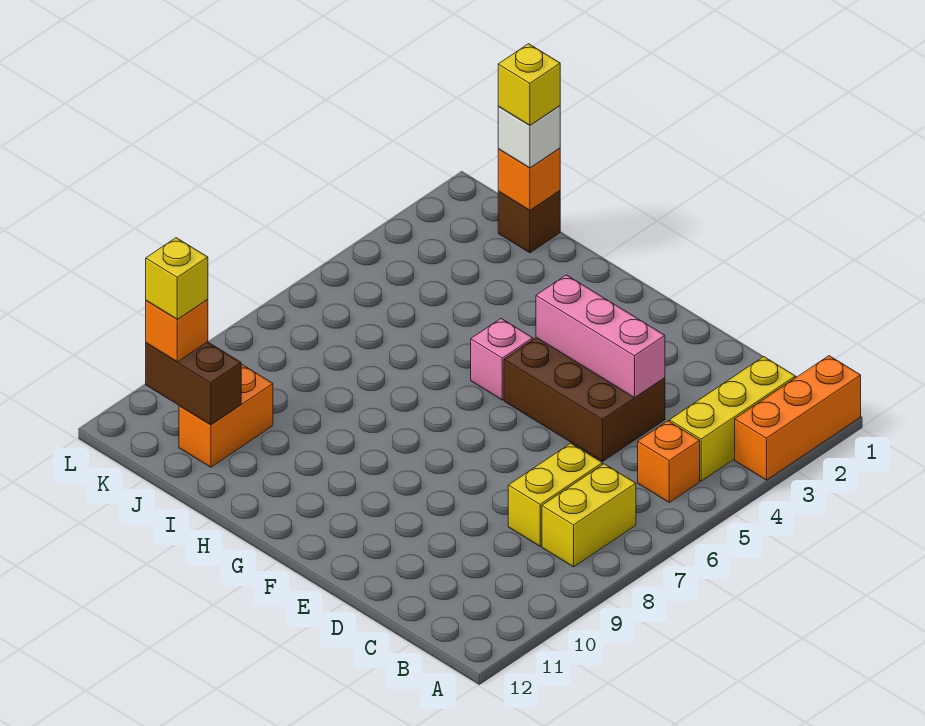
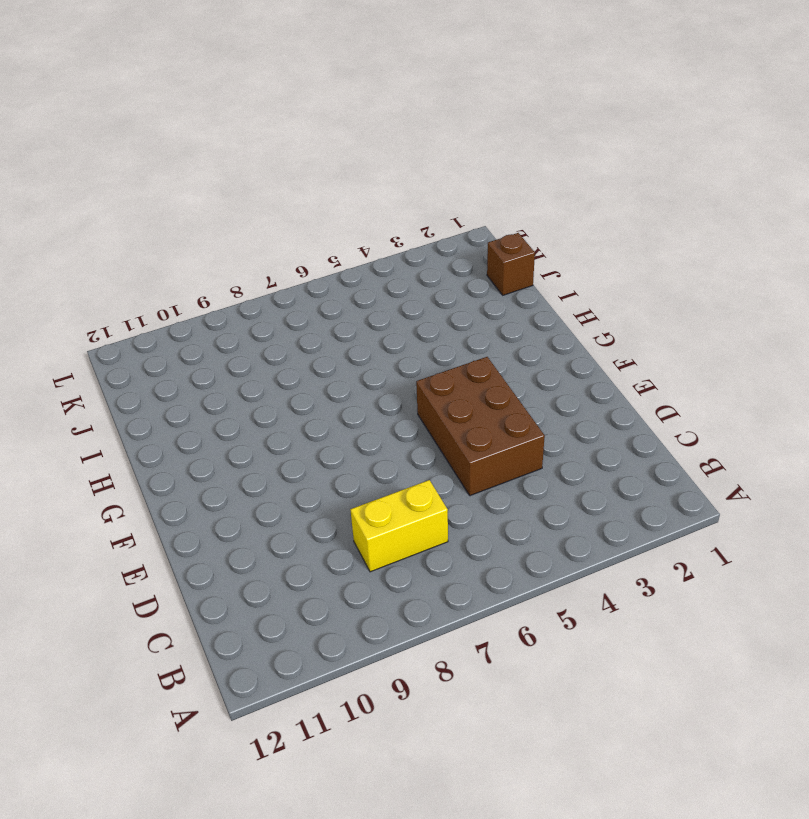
none -> orange brick A1:A3 level 1
none -> yellow brick B2:B4 level 1
none -> orange brick B5 level 1

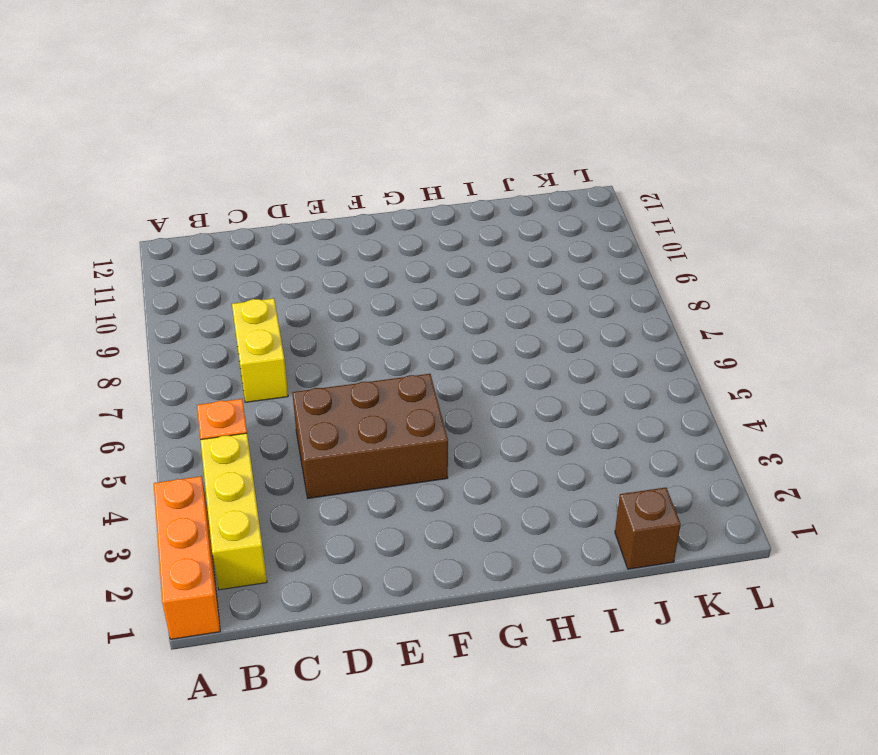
none -> yellow brick B7:B8 level 1
none -> pink brick G5 level 1
none -> orange brick J10:J11 level 1

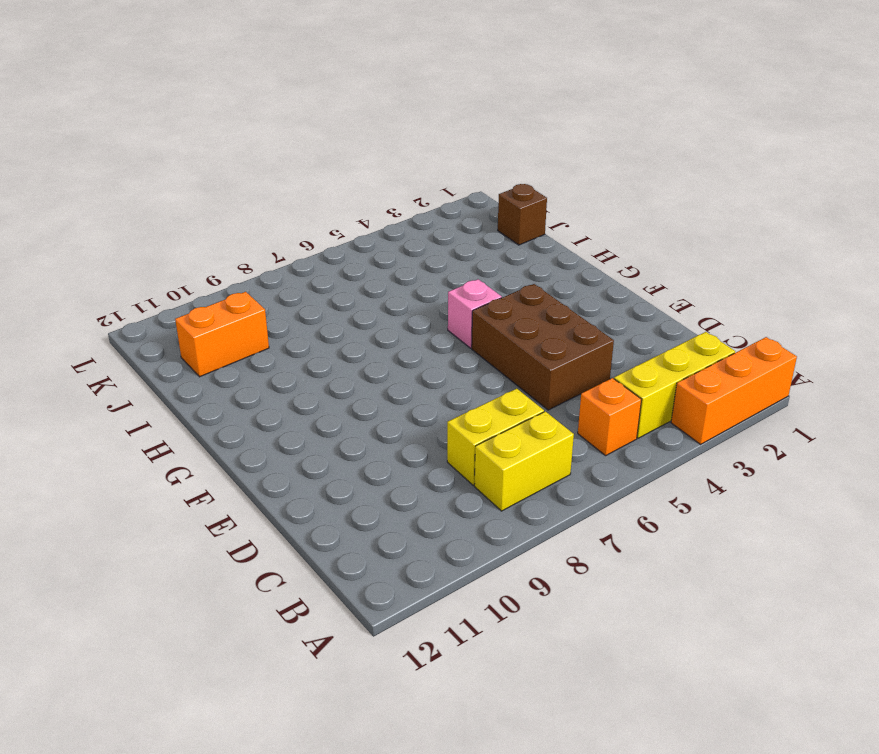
none -> pink brick D4:F4 level 2
none -> orange brick J1 level 2
none -> brown brick J11:K11 level 2

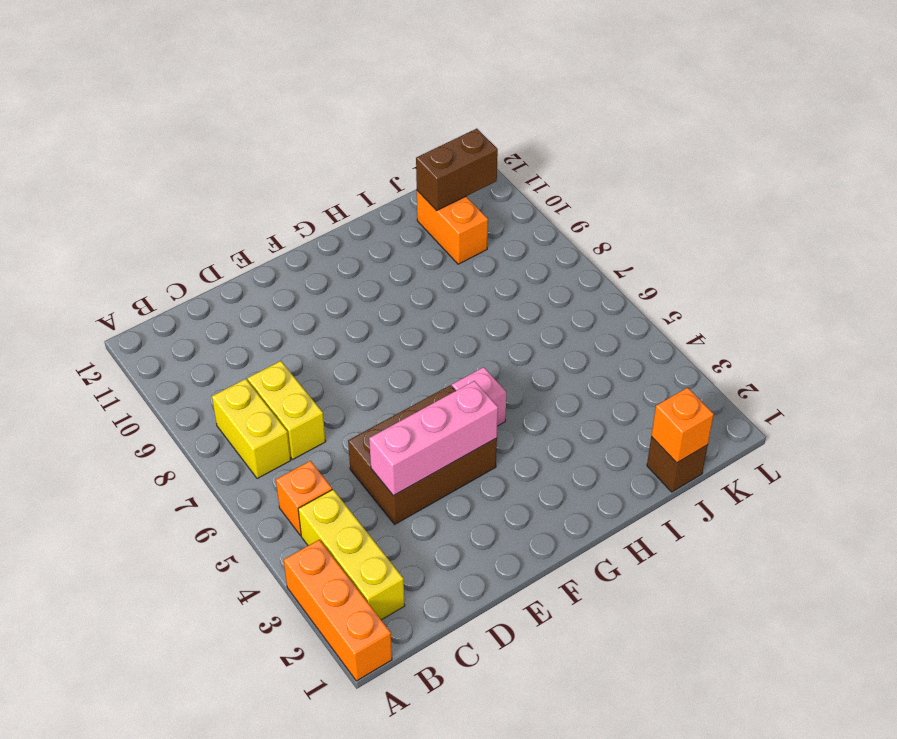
none -> white brick J1 level 3
none -> orange brick K11 level 3
none -> yellow brick J1 level 4

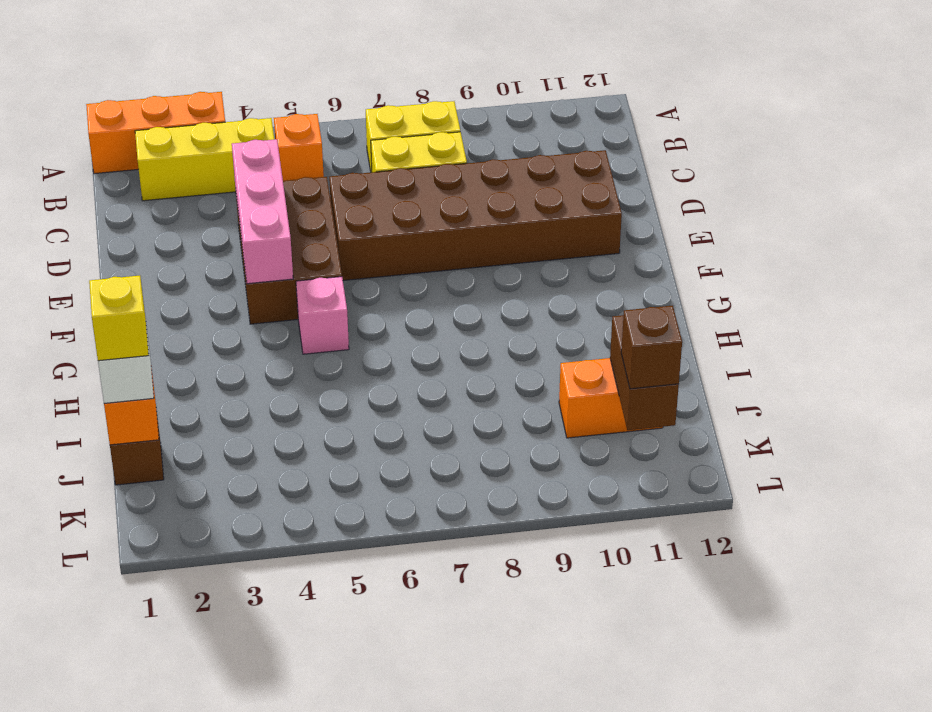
brown brick D6:E11 level 1 -> none
brown brick K11 level 3 -> orange brick K11 level 3
none -> yellow brick K11 level 4

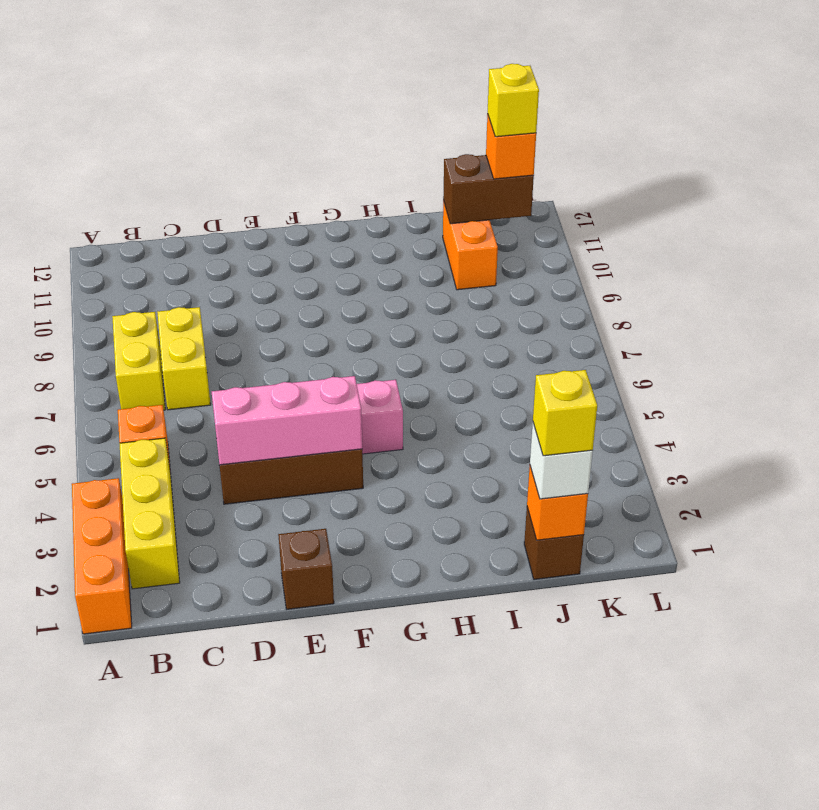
brown brick E1 level 1 -> none

